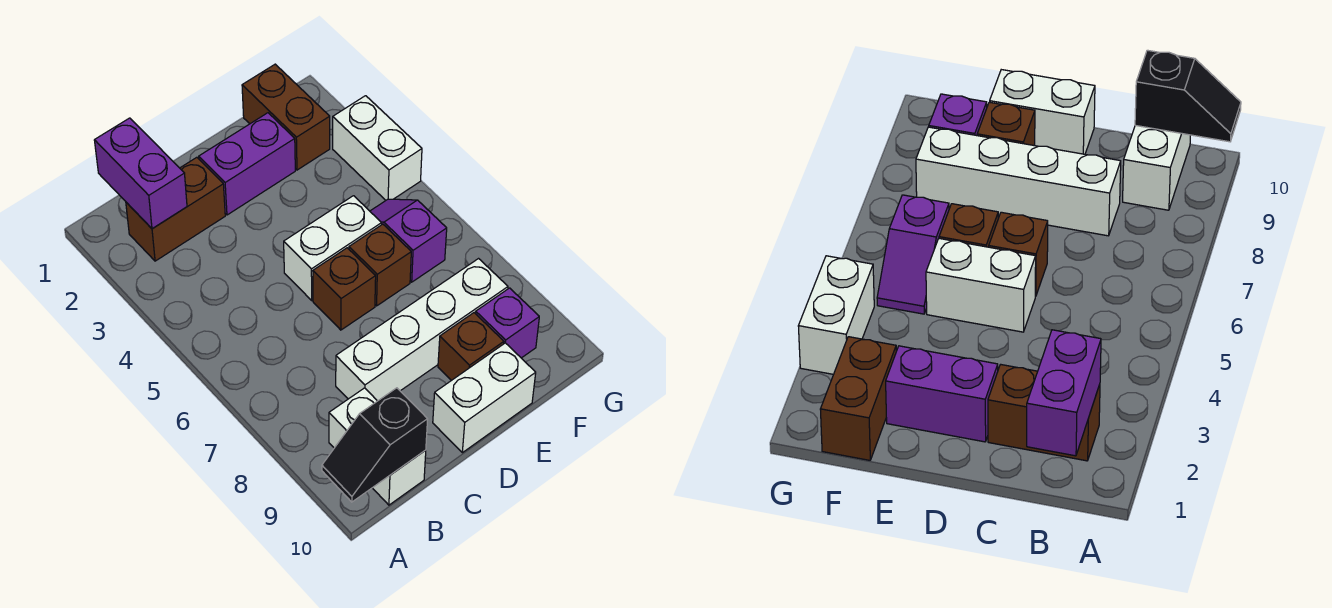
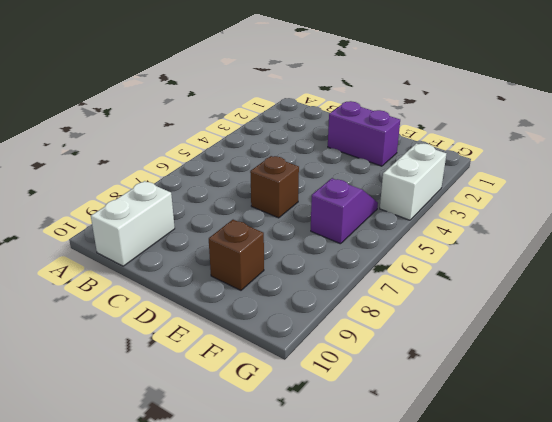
none -> brown brick B2:C2 level 1
none -> white brick C8:F8 level 1
none -> white brick D5:E5 level 1

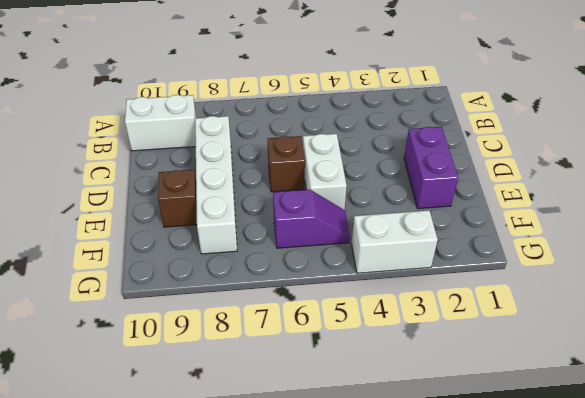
none -> brown brick B2:C2 level 1
none -> white brick D10:E10 level 1
none -> brown brick E6 level 1

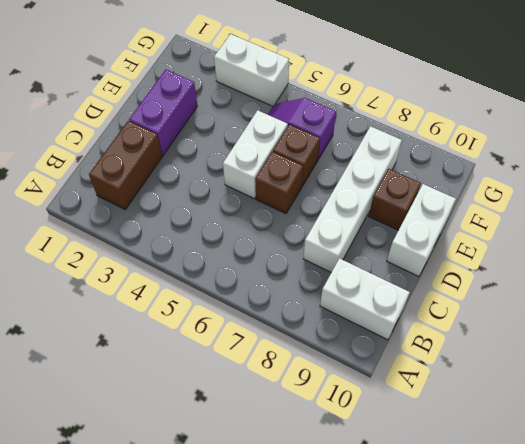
none -> brown brick F1:F2 level 1
none -> purple brick F9 level 1
none -> black slope A10:B10 level 2 top B

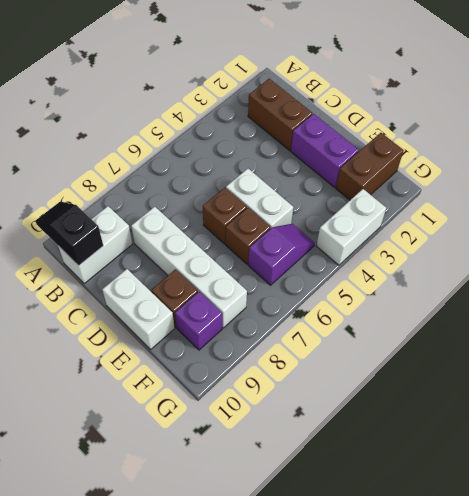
none -> purple brick B1:B2 level 2

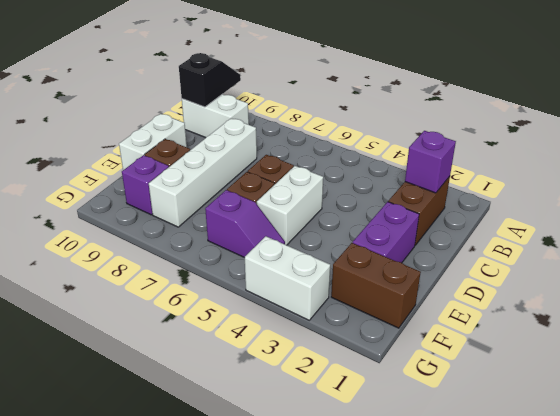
purple brick B2 level 2 -> purple brick B1:B2 level 2

